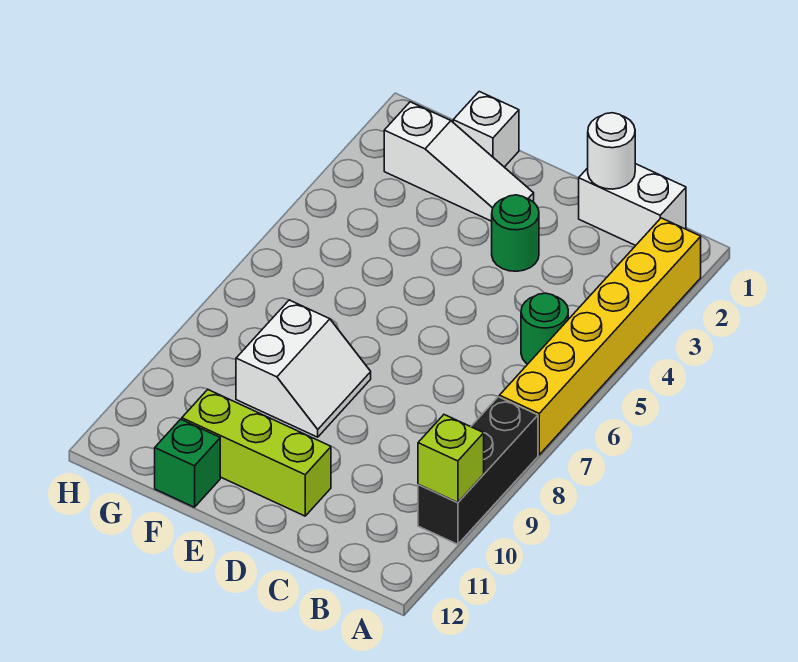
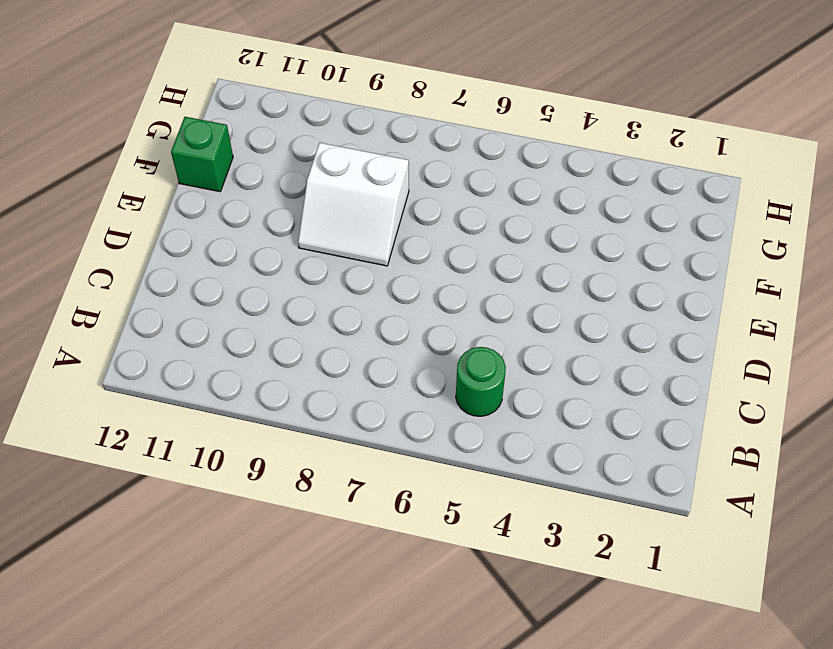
none -> yellow brick A2:A7 level 1
none -> black brick A8:A10 level 1
none -> white brick B1:C1 level 1

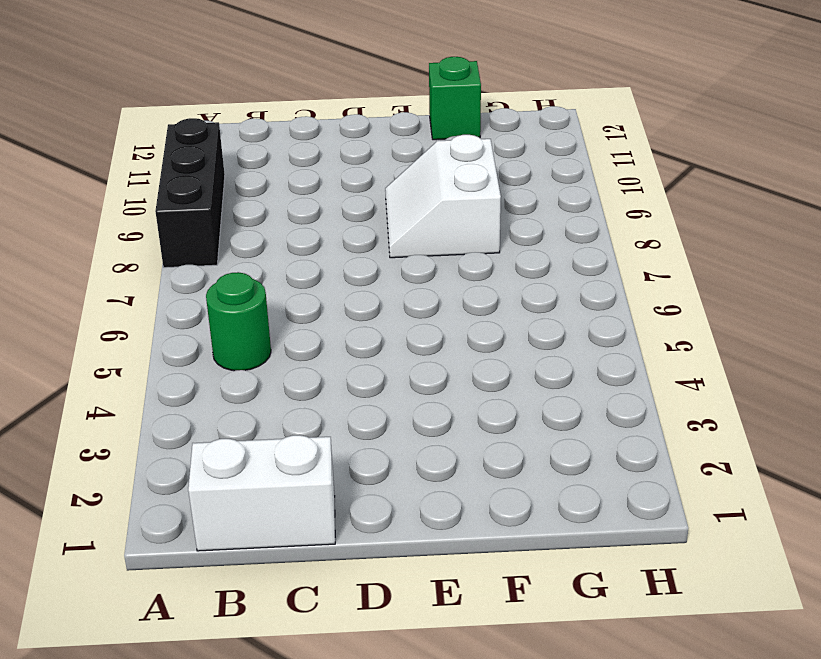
none -> yellow brick A2:A7 level 1
none -> green round brick D3 level 1
none -> lime brick D11:F11 level 1

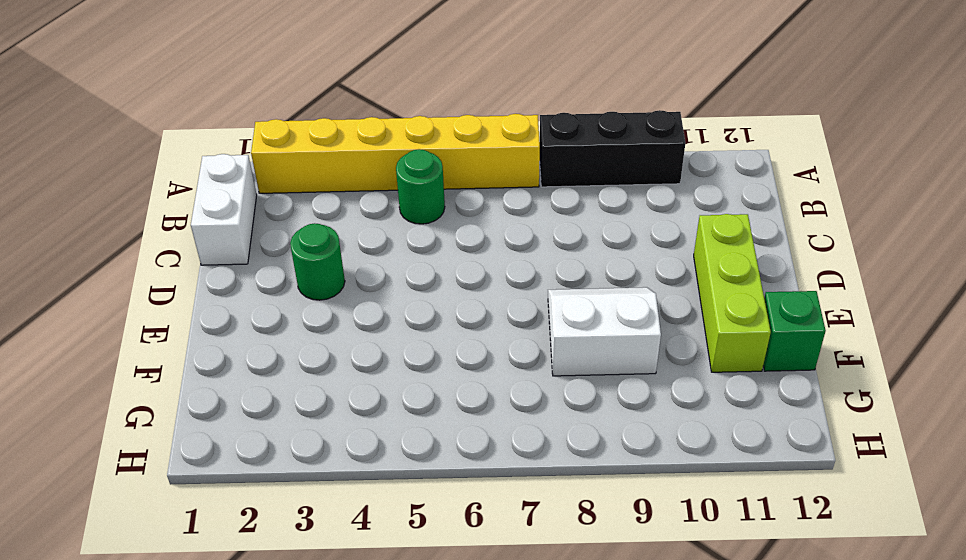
none -> white slope E2:G2 level 1 top G
none -> white brick F1 level 1
none -> lime brick A10 level 2

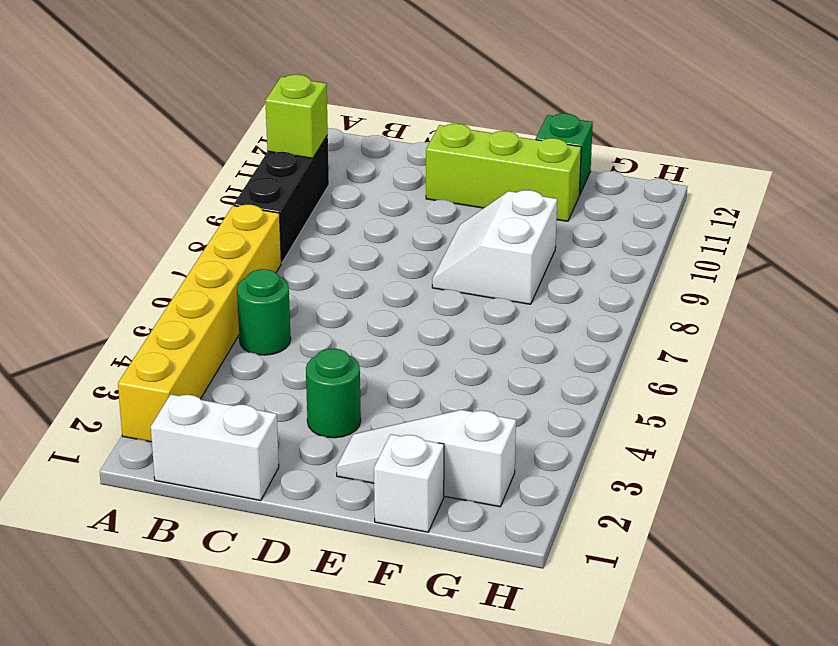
none -> white round brick C1 level 2

